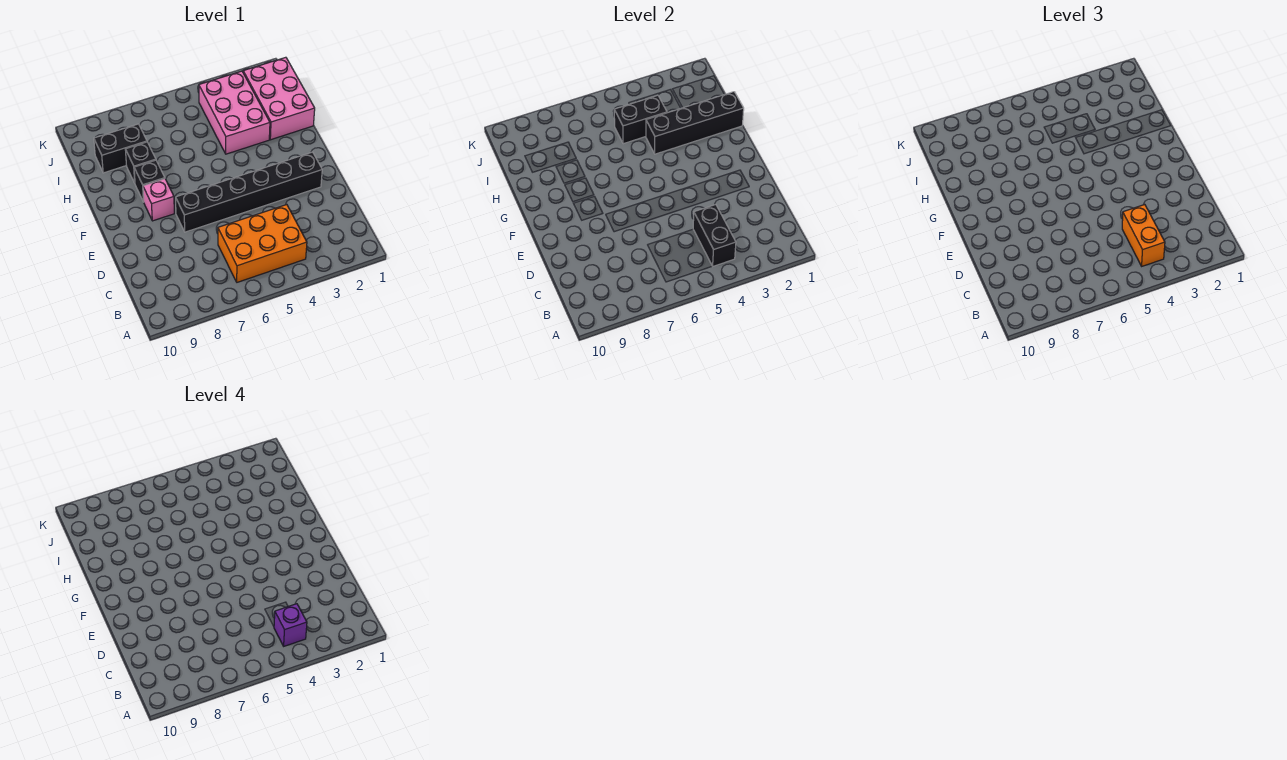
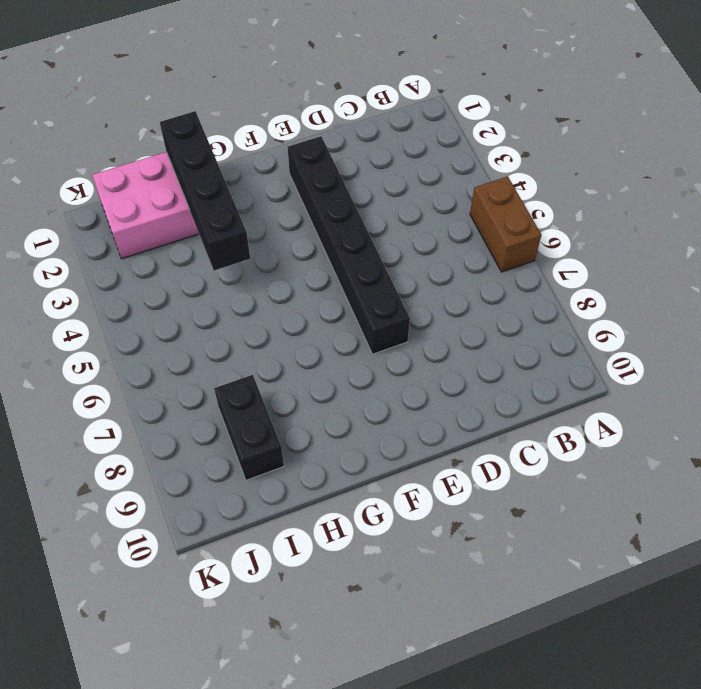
brown brick A5:A6 level 1 -> none
none -> orange brick B4:C6 level 1
none -> pink brick F8 level 1
none -> black brick G8 level 1

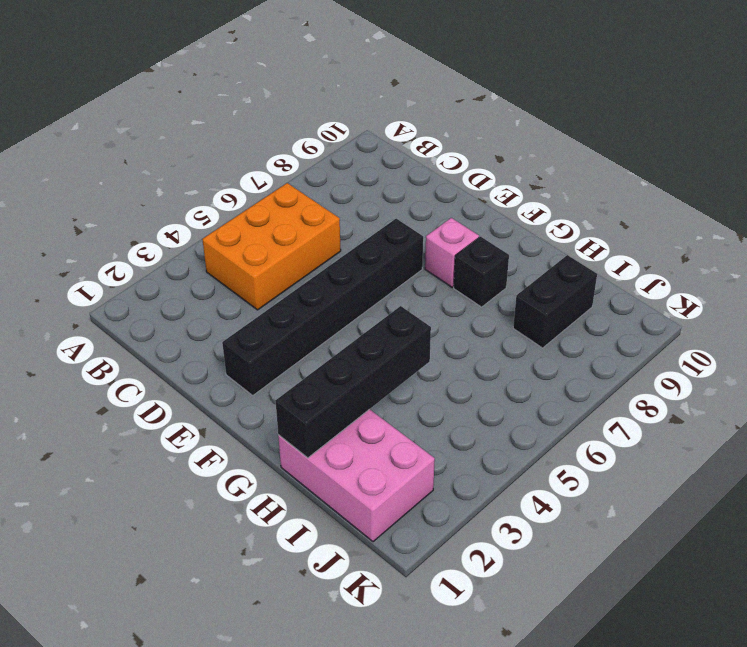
none -> pink brick H3:J4 level 1
none -> black brick H8 level 1
none -> black brick B4:C4 level 2

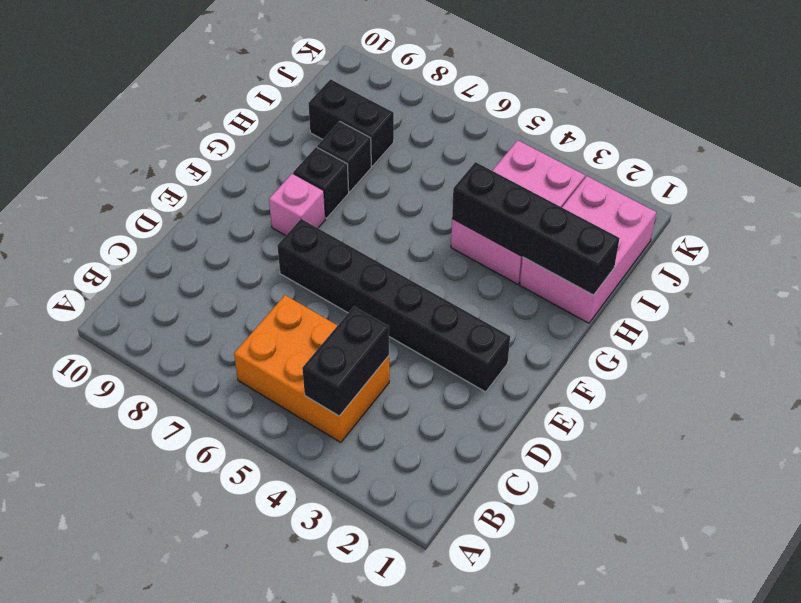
none -> black brick I4:I5 level 2
none -> orange brick B4:C4 level 3
none -> purple brick B4 level 4

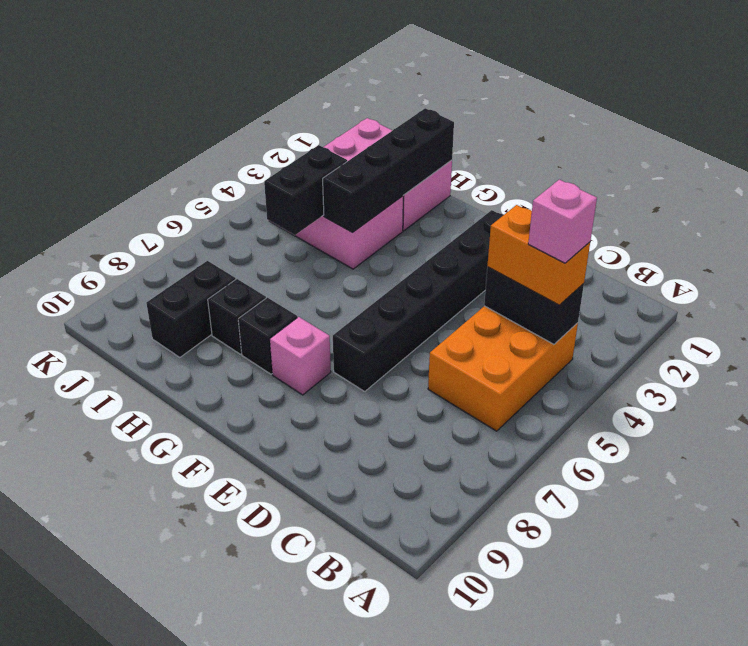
pink brick B4 level 4 -> purple brick B4 level 4

